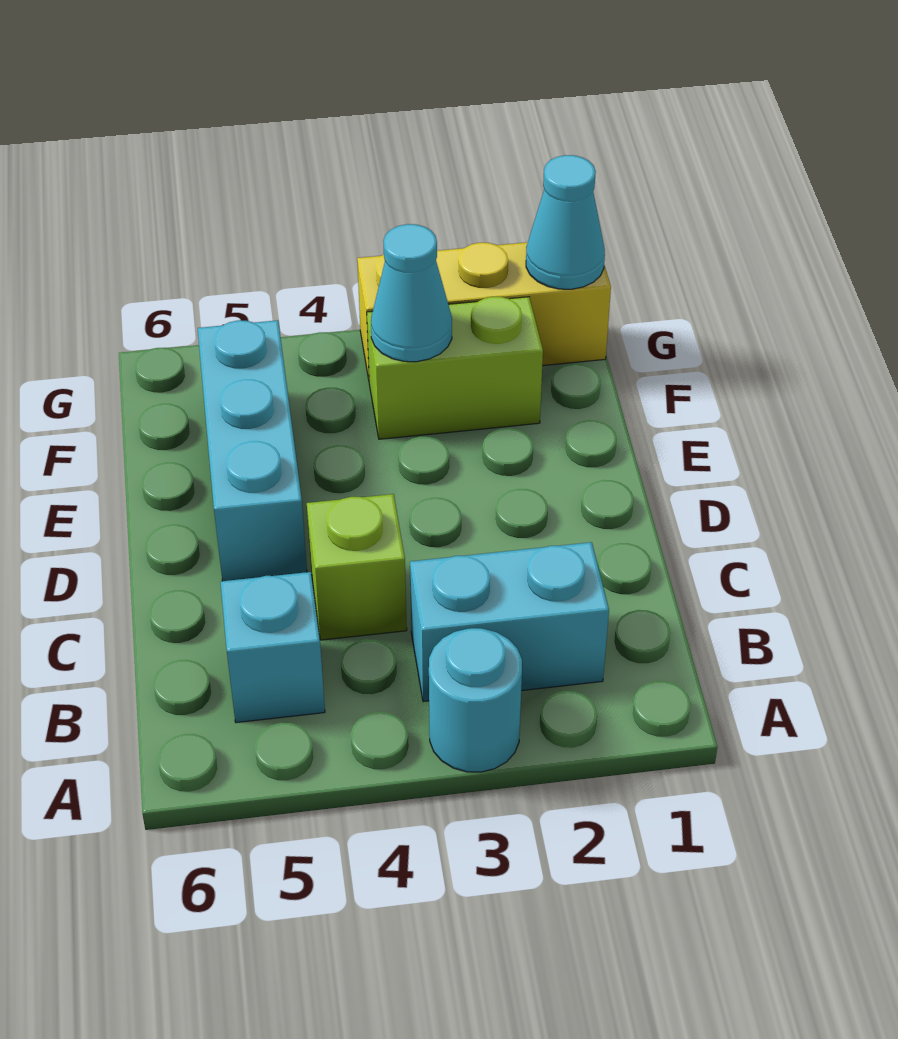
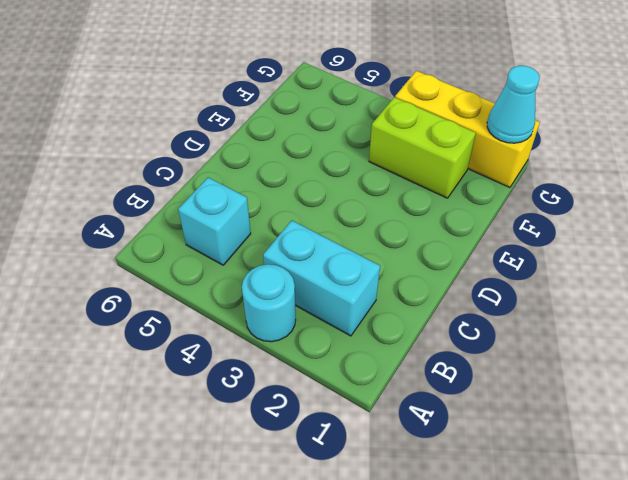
none -> lime brick C4 level 1
none -> cyan brick D5:F5 level 1

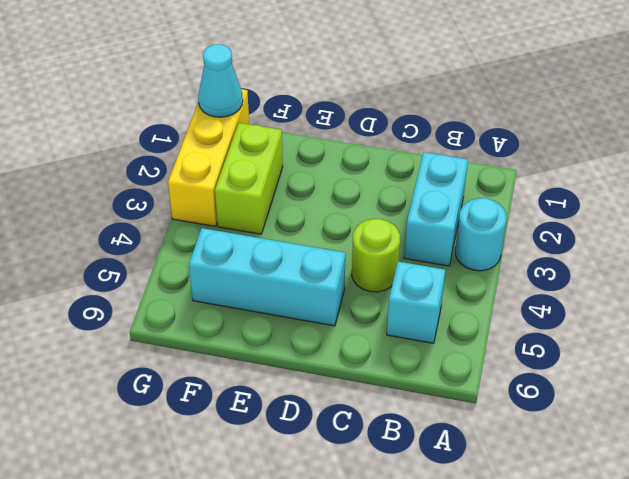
lime round brick C4 level 1 -> lime brick C4 level 1
none -> cyan cone F3 level 2

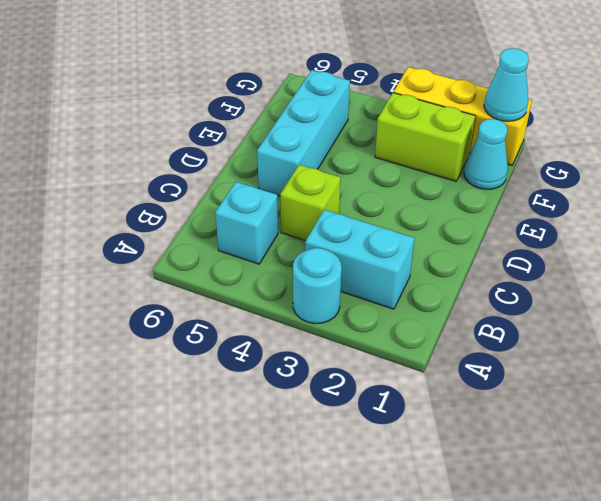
cyan cone F1 level 1 -> cyan cone F3 level 2

